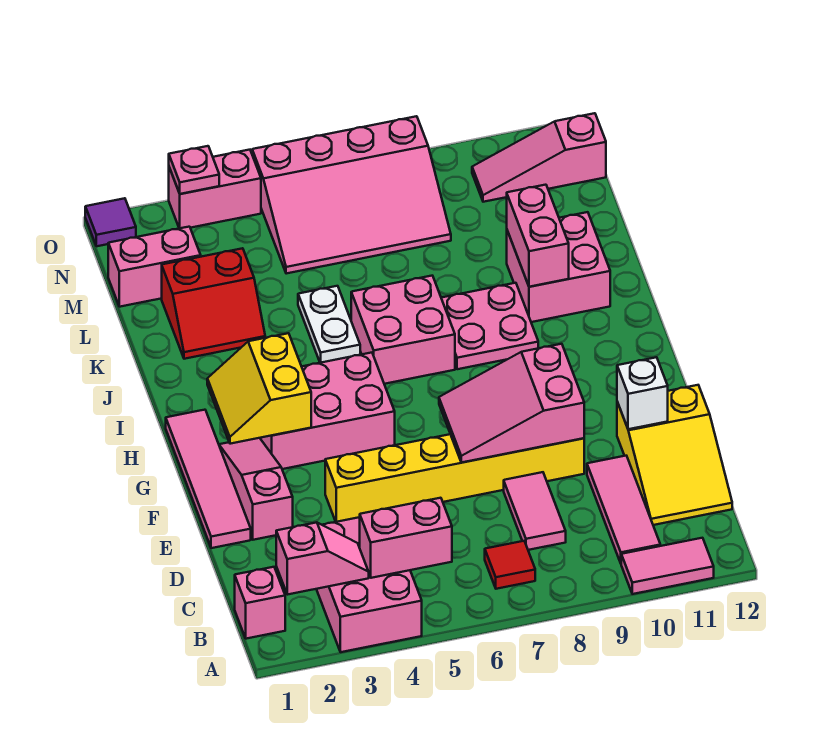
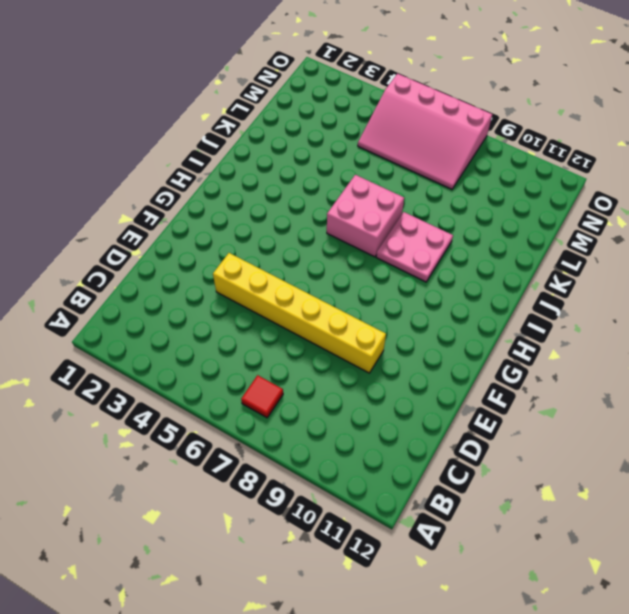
none -> pink brick A3:C4 level 1
none -> pink tile A10:A11 level 1
none -> pink brick B1 level 1

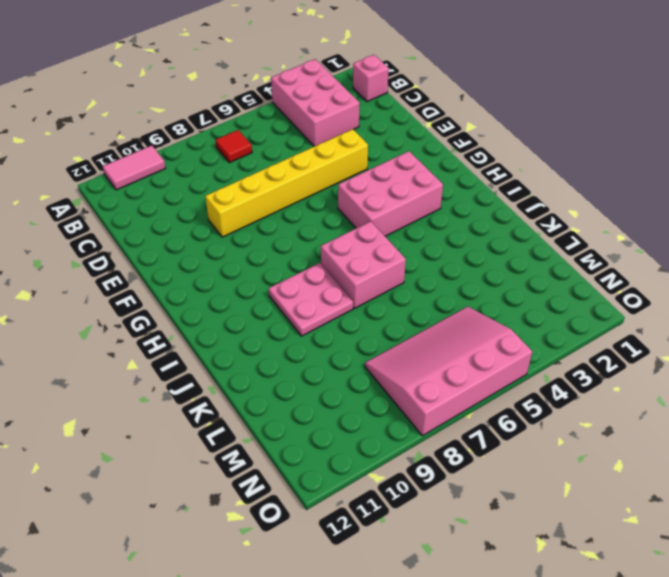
none -> pink tile B10:D10 level 1
none -> pink tile C8:D8 level 1
none -> yellow slope C11:E12 level 1 top E

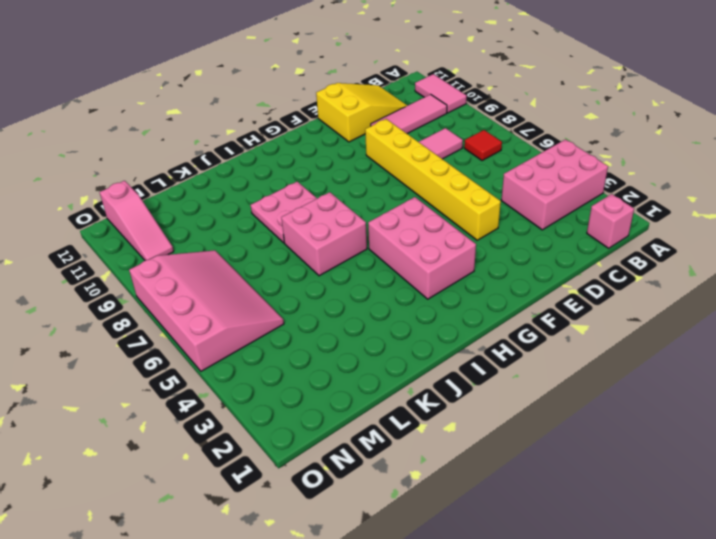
none -> pink tile E1:H1 level 1
none -> pink slope E2:G2 level 1 top E
none -> white plate J5:K5 level 1

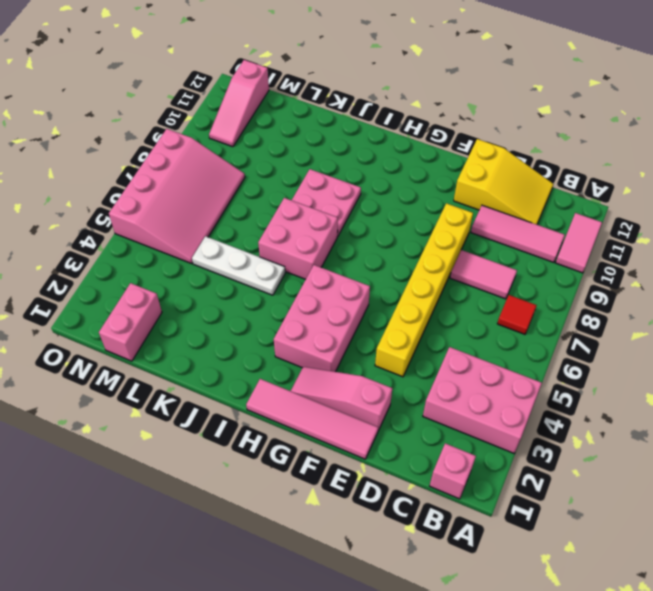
white plate J5:L5 level 1 -> white plate J5:K5 level 1
none -> pink brick J10:K11 level 1
none -> red slope K2:L3 level 1 top L
none -> purple tile O1 level 1

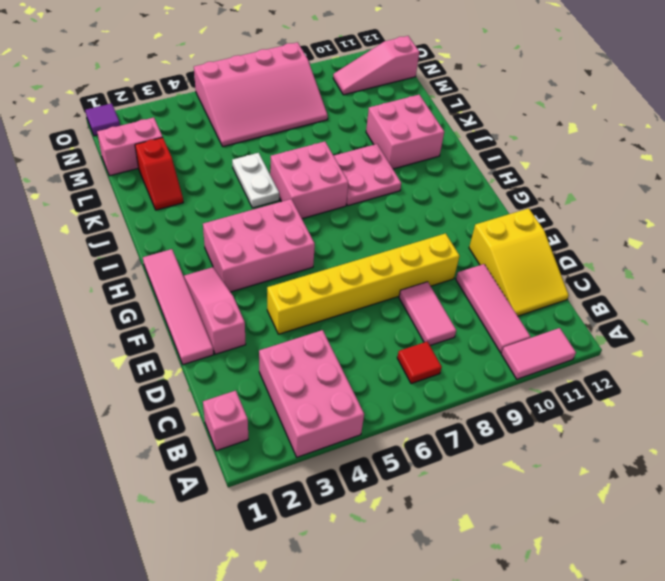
red slope K2:L2 level 1 top L -> red slope K2:L3 level 1 top L
none -> pink brick O3:O4 level 1
none -> pink slope B2:B3 level 2 top 2
none -> pink brick B4:B5 level 2

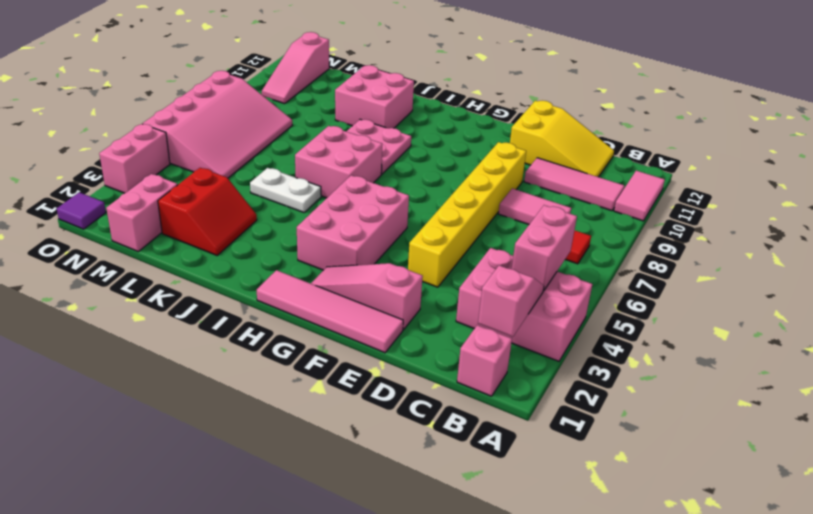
none -> pink slope E7:F9 level 2 top 9
none -> white brick E11 level 2
none -> yellow slope G2:H3 level 2 top 3

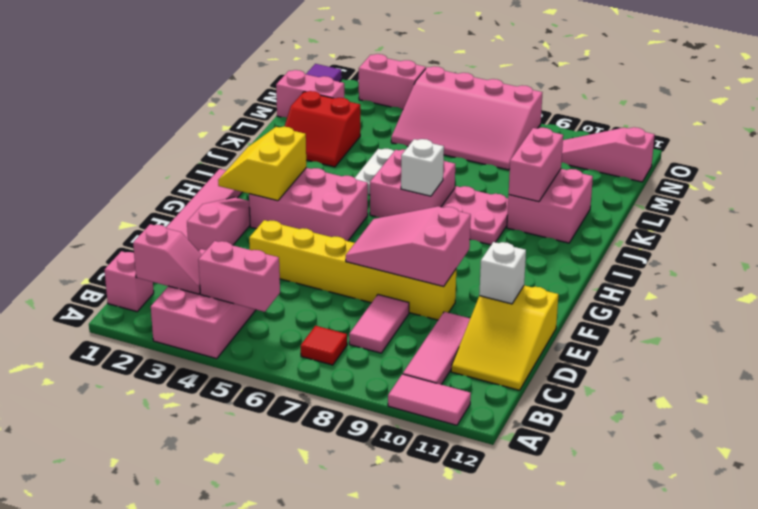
white brick I7 level 2 -> none
none -> pink plate O3 level 2

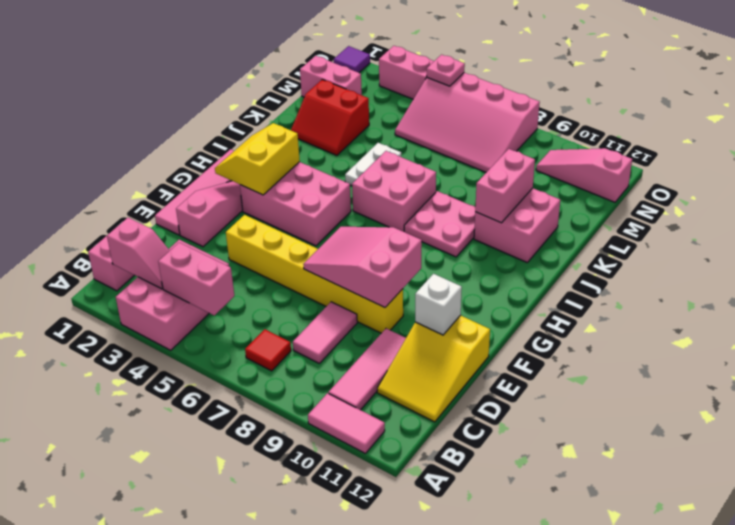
pink plate O5 level 2 -> pink plate O3 level 2

